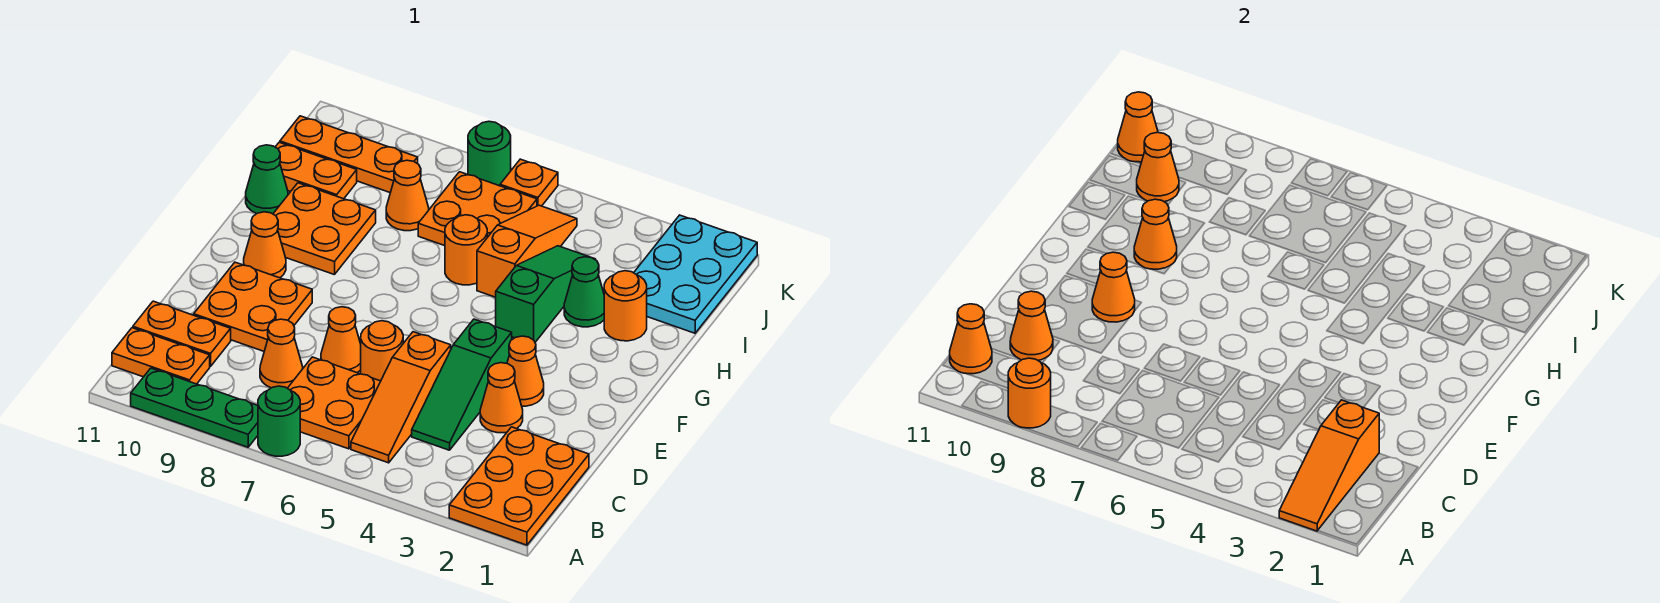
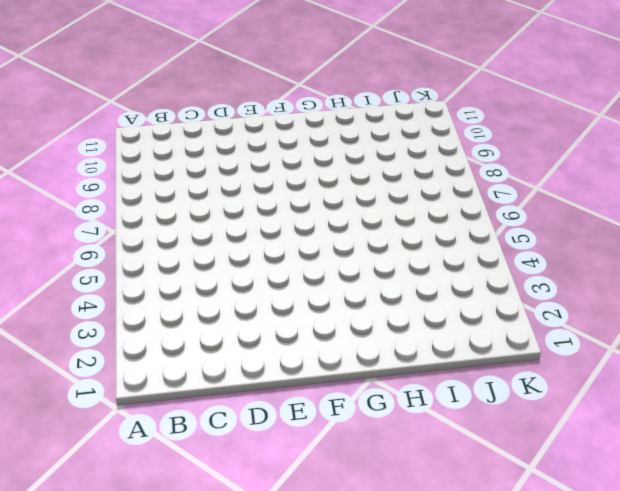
none -> orange plate A1:C2 level 1
none -> green round brick A7 level 1
none -> green plate A8:A10 level 1
none -> orange slope B5:D5 level 1 top D

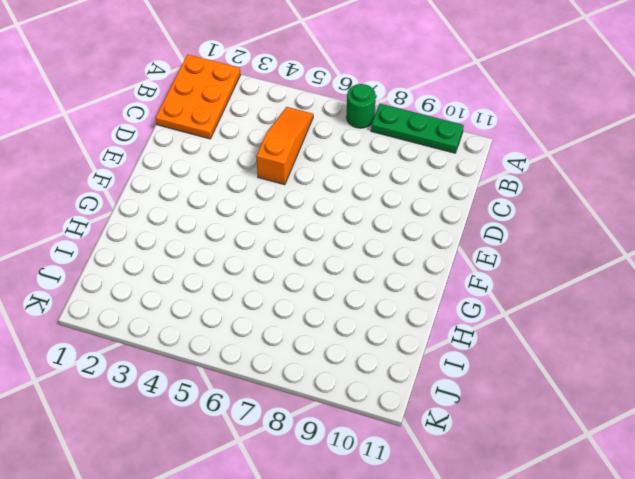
none -> orange plate B6:C7 level 1
none -> orange plate B10:B11 level 1
none -> green slope C4:E4 level 1 top E
none -> orange cone C8 level 1

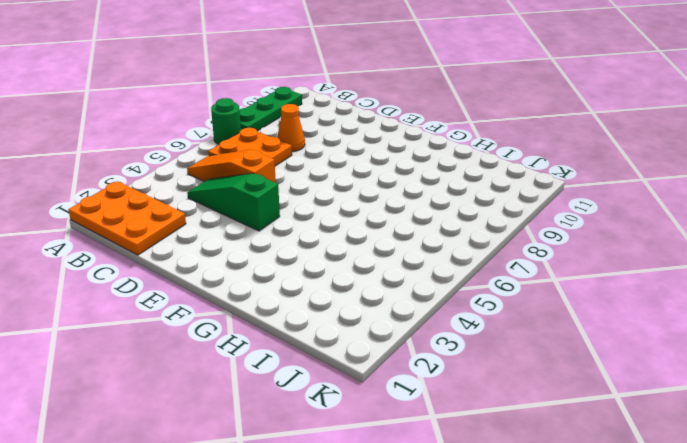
none -> orange plate B10:B11 level 1
none -> orange plate C10:C11 level 1
none -> orange cone D3 level 1
none -> orange round brick D6 level 1

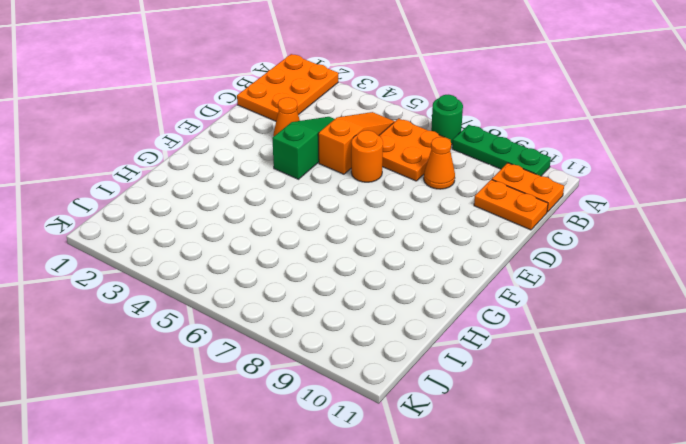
none -> orange cone D7 level 1
none -> orange plate D9:E10 level 1
none -> orange cone E3 level 1
none -> orange cone F10 level 1

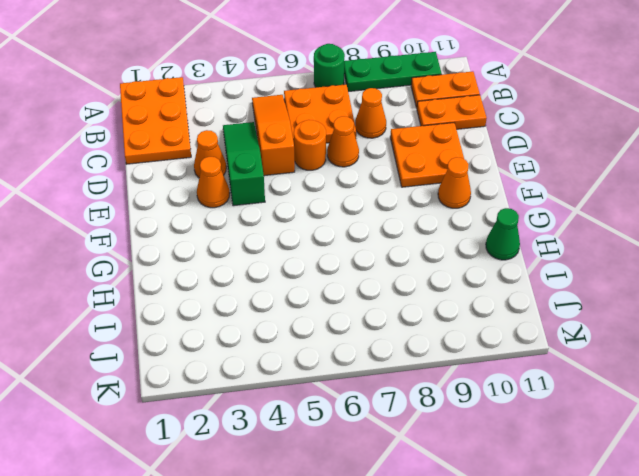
none -> green slope G4:I4 level 1 top G
none -> orange plate G9:H10 level 1
none -> orange round brick H2 level 1
none -> green cone H3 level 1

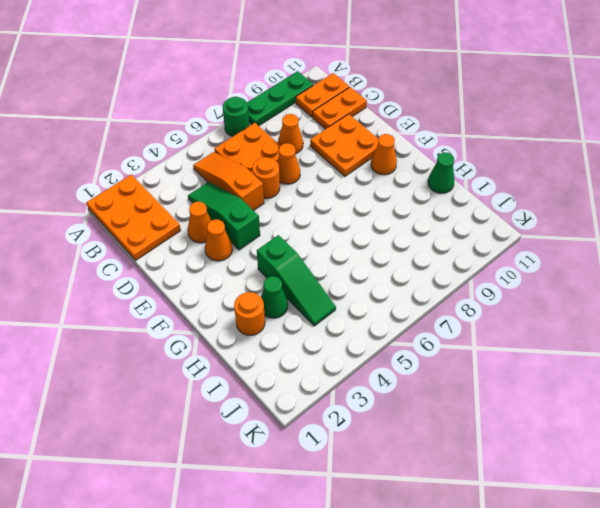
none -> orange plate G9:H10 level 1
none -> orange slope H5:J5 level 1 top H
none -> orange round brick H6 level 1
none -> cyan plate I1:K2 level 1

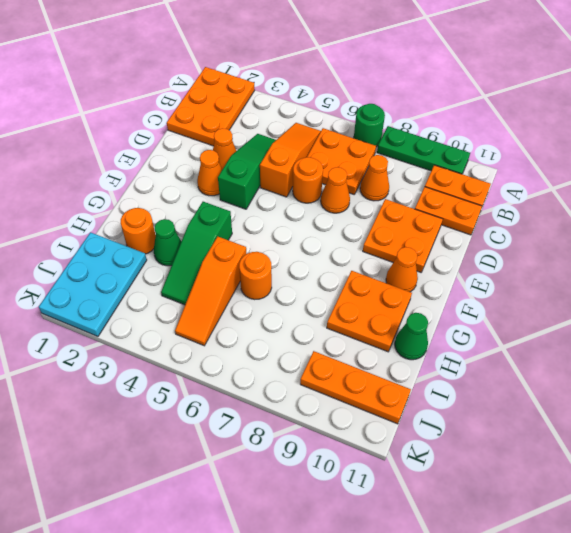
none -> orange plate I6:J7 level 1
none -> orange cone I8 level 1
none -> orange plate I10:I11 level 1
none -> orange plate K6 level 1

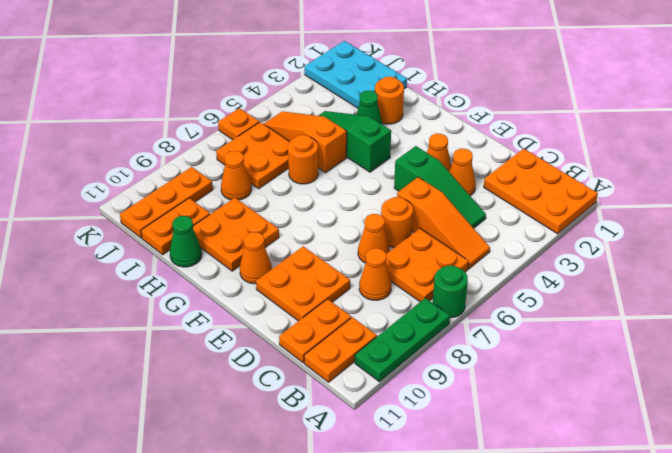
none -> green round brick K7 level 1
none -> orange slope A2:C2 level 2 top C
none -> orange round brick A9 level 2
none -> orange cone B11 level 2

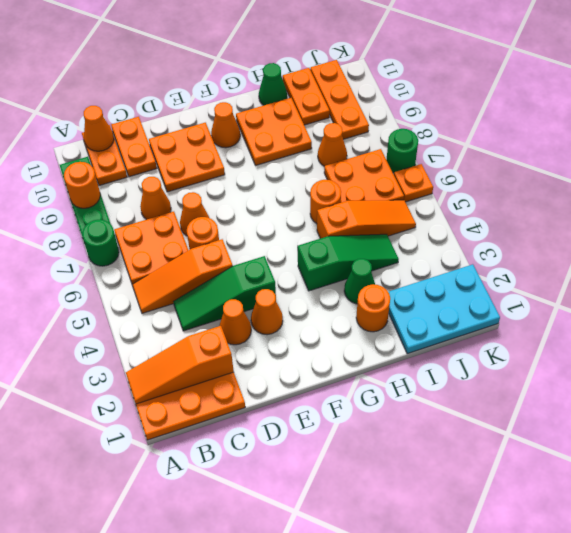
none -> orange cone C10 level 2
none -> orange cone E9 level 2
none -> orange cone G9 level 2
none -> orange cone I10 level 2

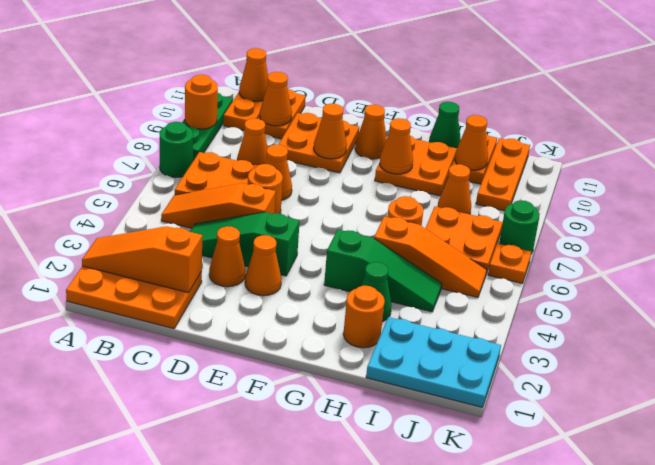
none -> orange cone J11 level 2

